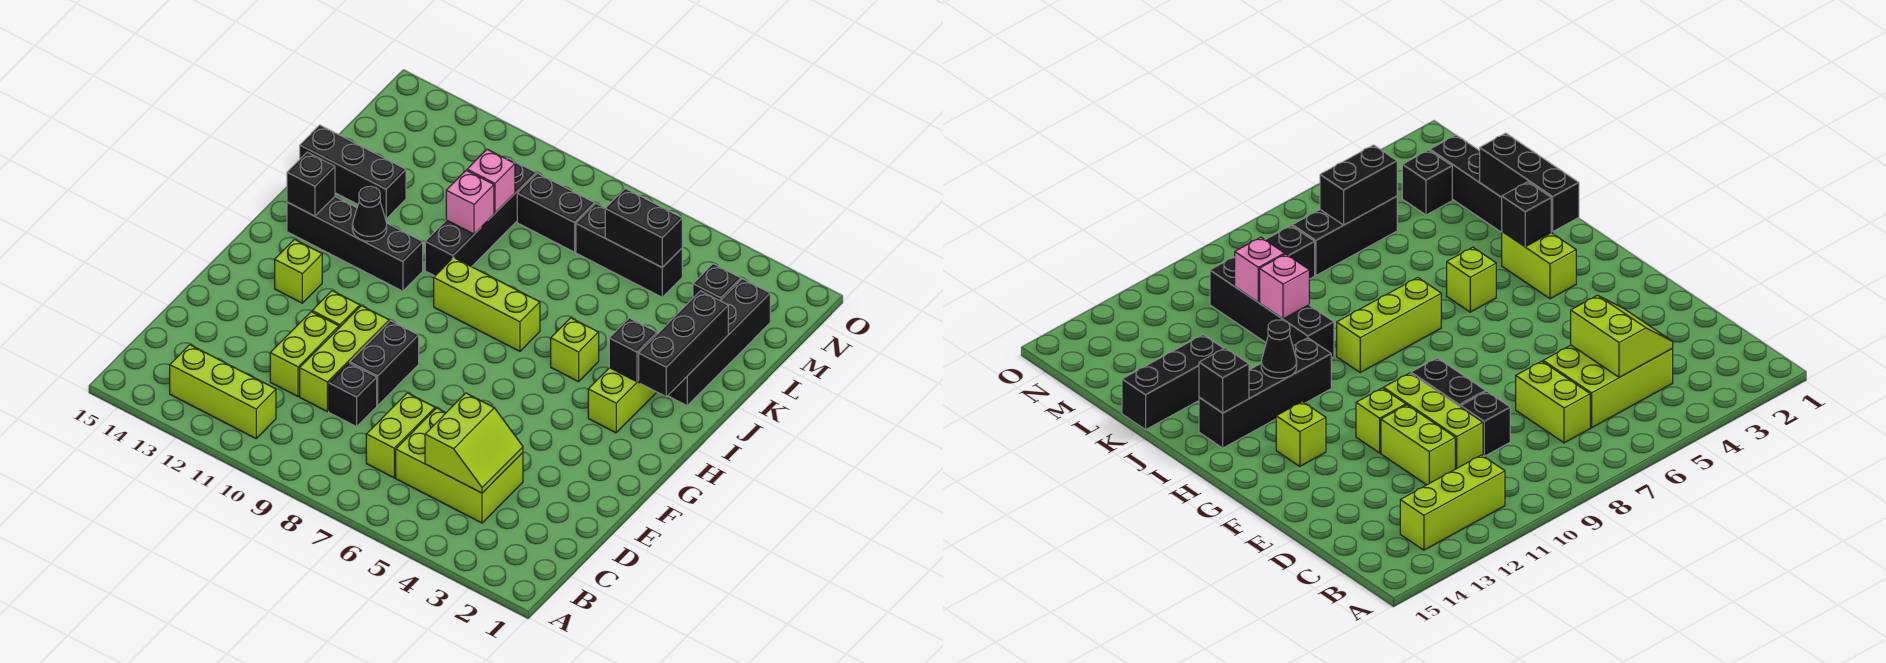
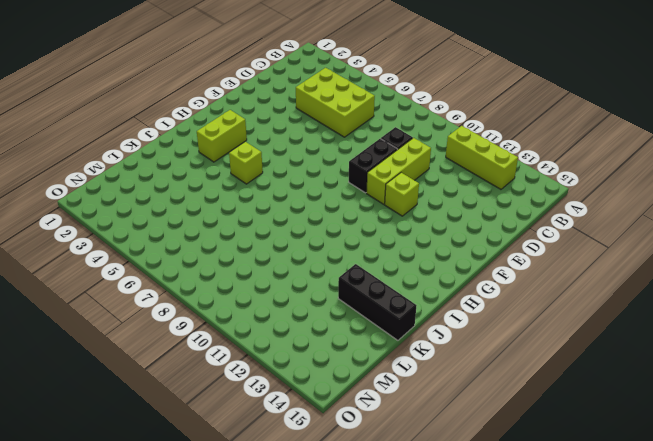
none -> lime brick C7:D7 level 1
none -> lime brick D11:E11 level 1
none -> lime brick G13 level 1

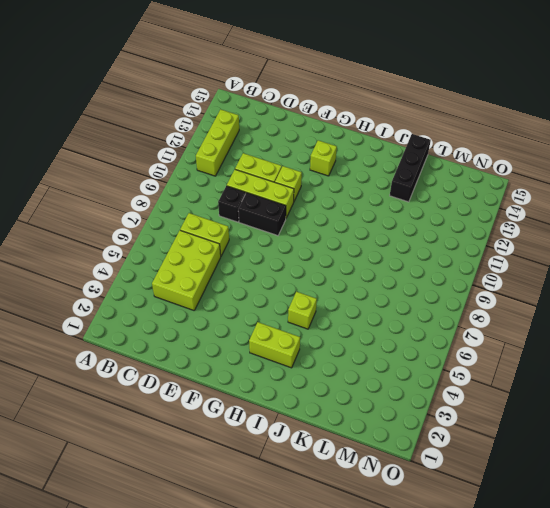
none -> lime brick I7:I9 level 1
none -> black brick I11:I14 level 1
none -> black brick J2:M2 level 1

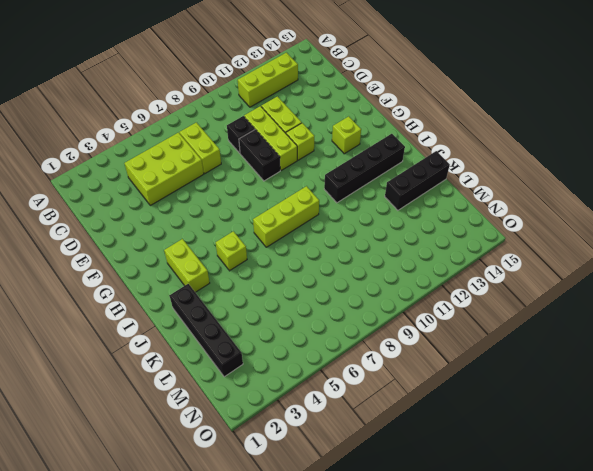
none -> black brick J10:M10 level 1
none -> black brick M3 level 1
none -> black brick M5:M7 level 1

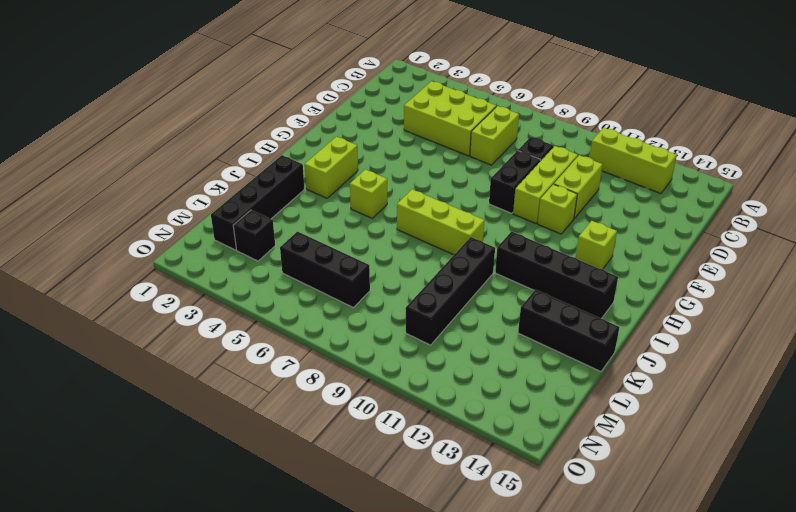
none -> black brick M8:M9 level 1
none -> lime slope C4:D5 level 2 top 5
none -> black brick I2:K2 level 2

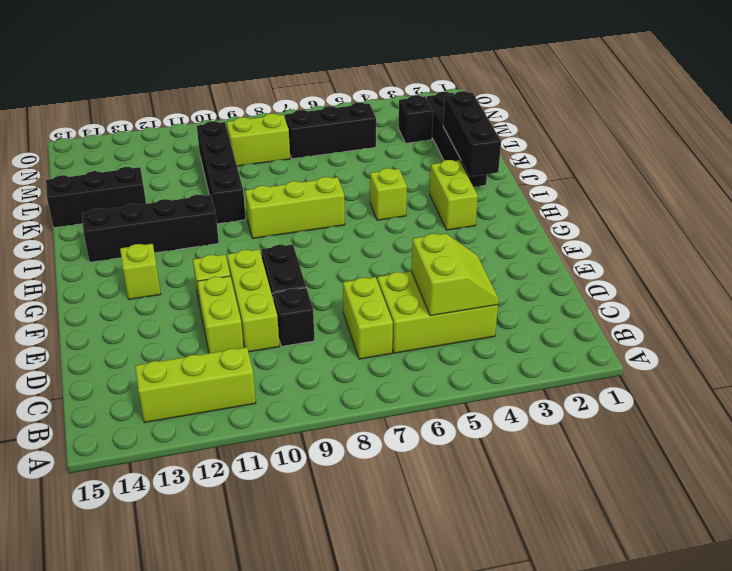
lime brick M8:M9 level 1 -> black brick M8:M9 level 1
none -> black brick I3 level 2
none -> black cone I12 level 2
none -> black brick I14 level 2

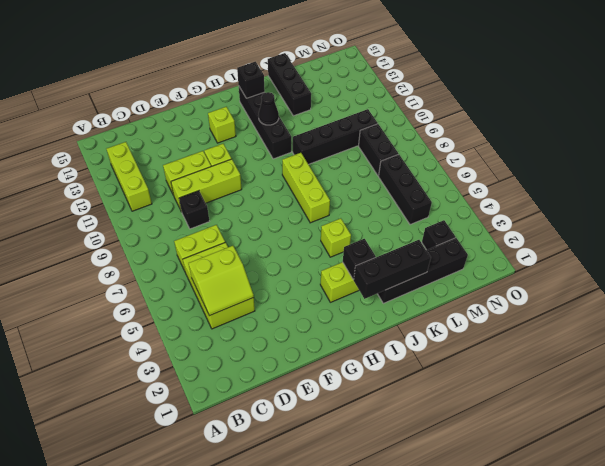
none -> black brick E9:F9 level 1
none -> pink brick K10 level 2
none -> pink brick L10 level 2

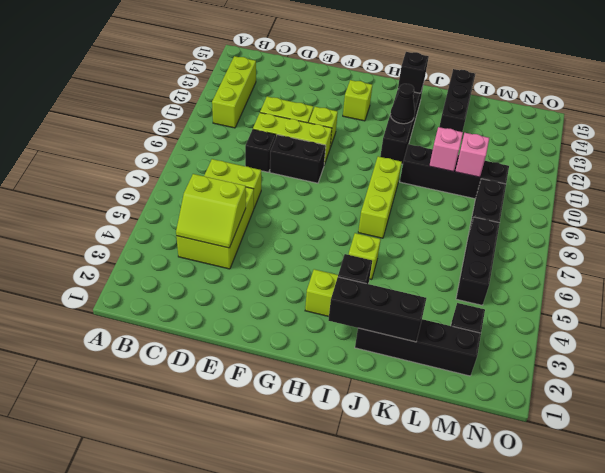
none -> black brick M5:M6 level 2

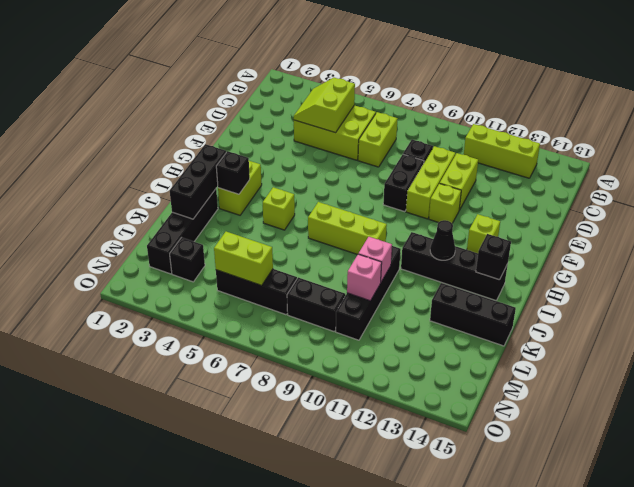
lime brick M5:M6 level 2 -> black brick M5:M6 level 2

